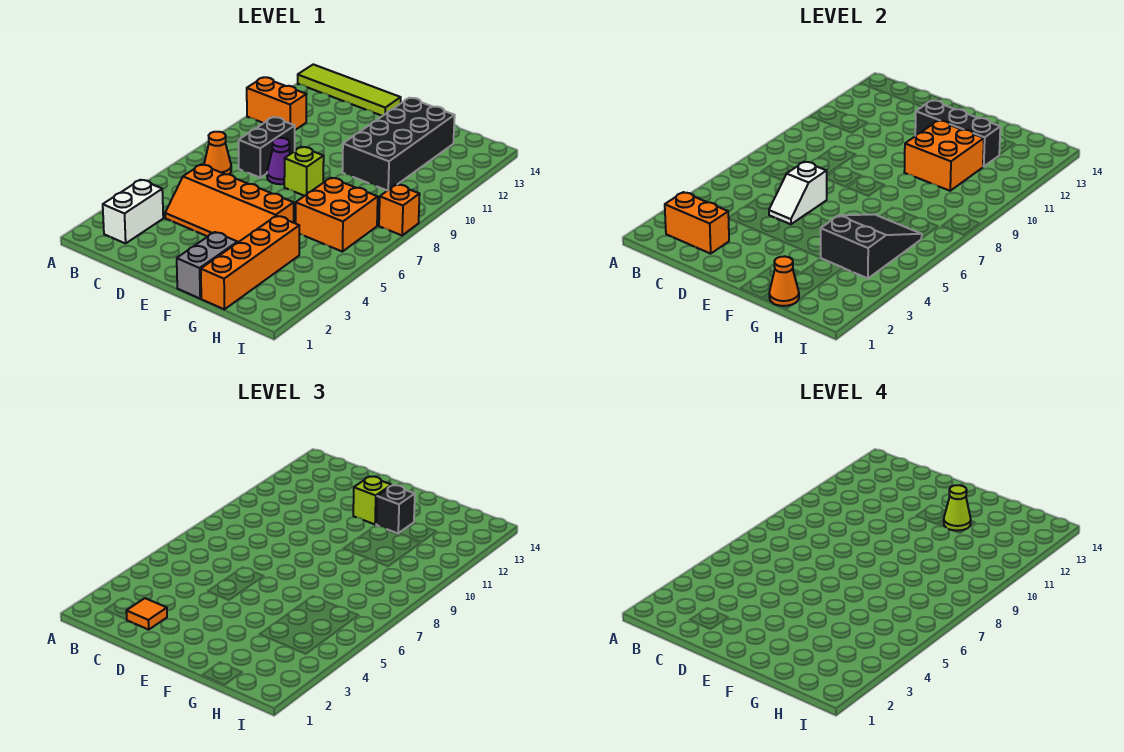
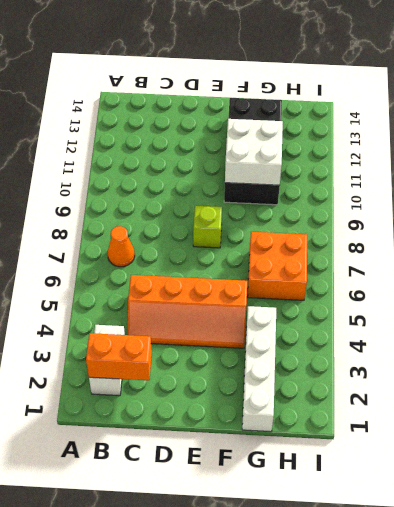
white brick F10:G11 level 2 -> orange brick F10:G11 level 2
white brick G1:G4 level 1 -> orange brick G1:G4 level 1
none -> orange brick A11:B11 level 1
none -> lime tile A14:D14 level 1
none -> black brick C8:C9 level 1

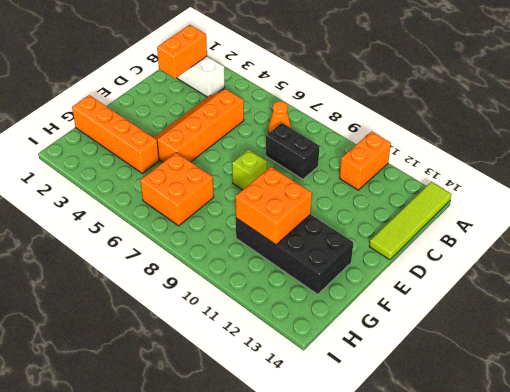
none -> purple cone D8 level 1
none -> grey brick F1:F2 level 1
none -> orange brick I8 level 1

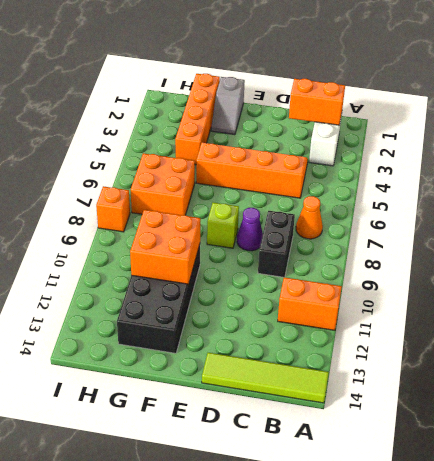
grey slope F1:F2 level 1 top 1 -> grey brick F1:F2 level 1
none -> white slope D5:D6 level 2 top 6
none -> black brick E12:G12 level 2
none -> orange cone G1 level 2

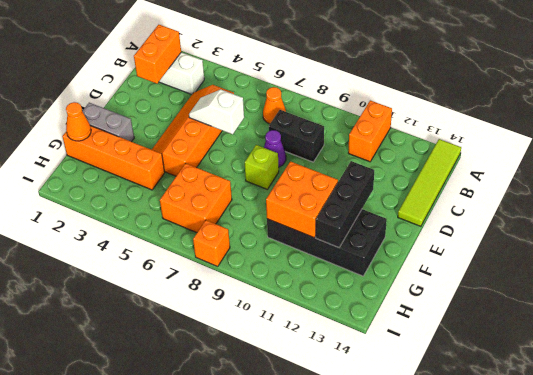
none -> black slope G4:H6 level 2 top 4
none -> orange tile C2 level 3
none -> lime brick E12 level 3

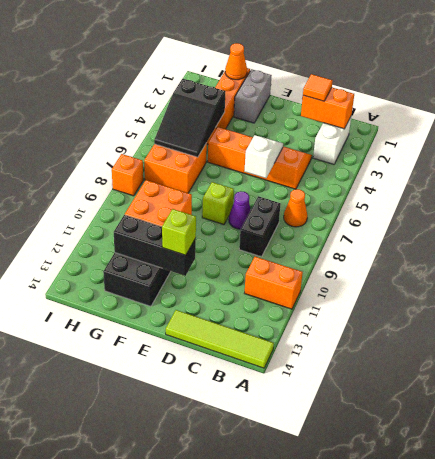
none -> black brick F12 level 3
none -> lime cone F12 level 4

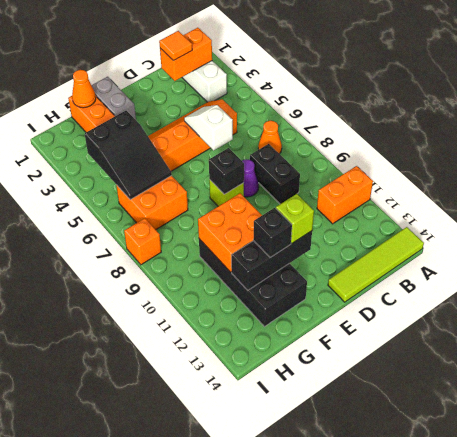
black brick E8 level 2 -> none
none -> lime cone F12 level 4

